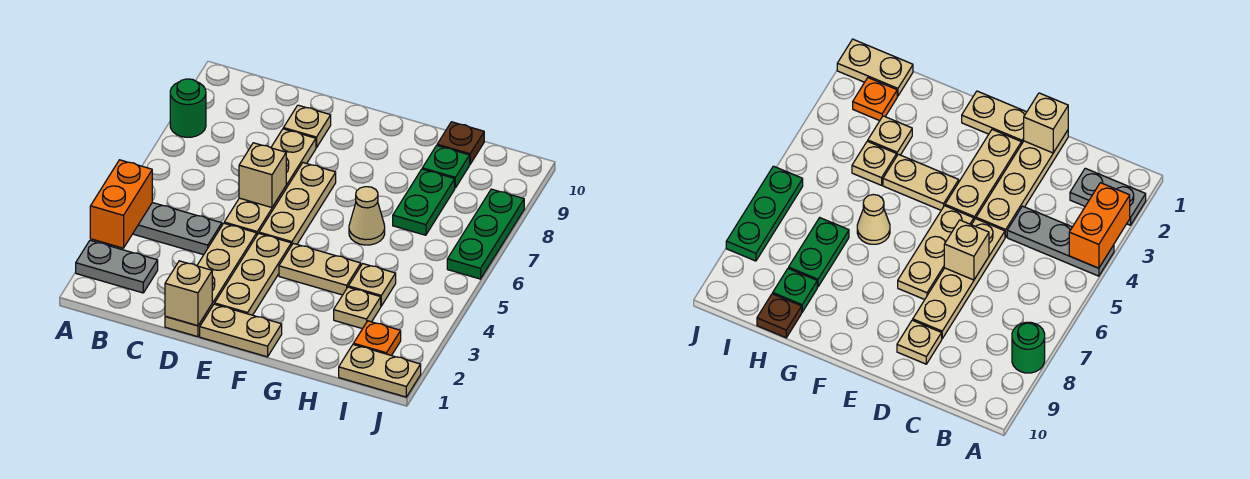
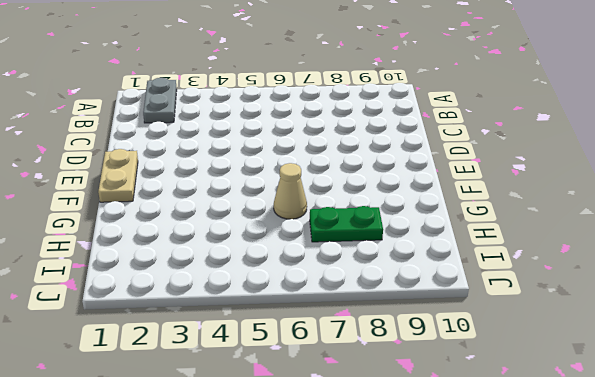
none -> grey plate A4:C4 level 1
none -> green round brick A8 level 1
none -> tan plate D1:D4 level 1

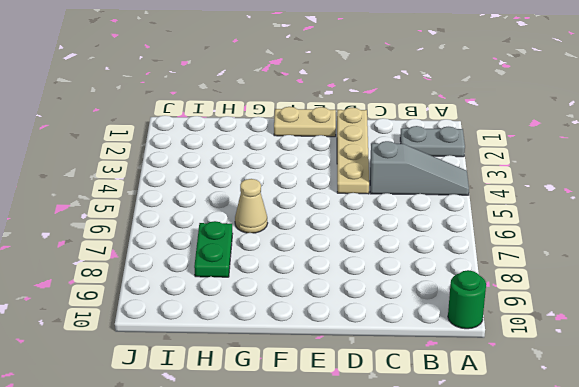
grey slope A4:C4 level 1 top C -> grey plate A4:C4 level 1
green round brick A10 level 1 -> green round brick A8 level 1
none -> tan plate D5:D8 level 1
none -> tan plate D9 level 1
none -> tan plate E2:E4 level 1

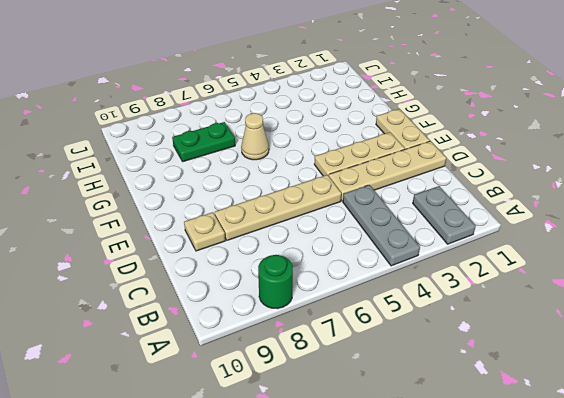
none -> tan plate E5:E7 level 1
none -> tan plate F4:G4 level 1
none -> tan plate H3 level 1

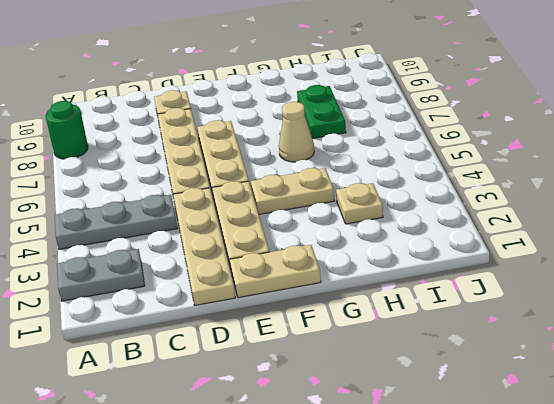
none -> tan plate H4 level 1
none -> green plate H9 level 1
none -> brown plate H10 level 1

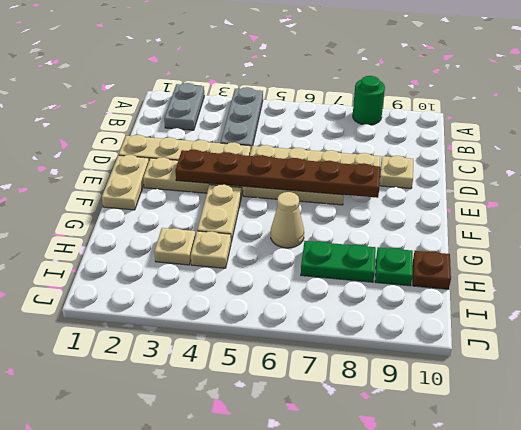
brown plate E3:E8 level 2 -> none
none -> tan plate I1:J1 level 1
none -> orange plate I2 level 1
none -> green plate J6:J8 level 1

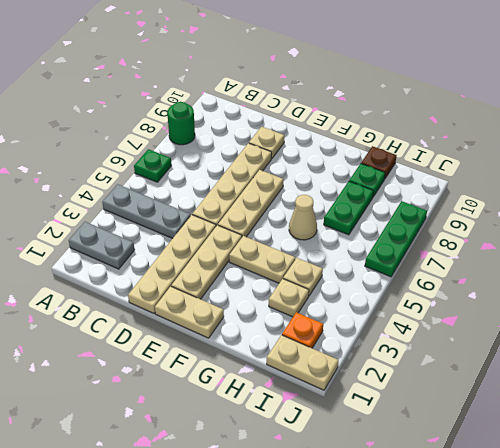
green plate A6 level 1 -> none
none -> orange brick A3:A4 level 2
none -> tan brick D1 level 2
none -> tan brick D6 level 2

